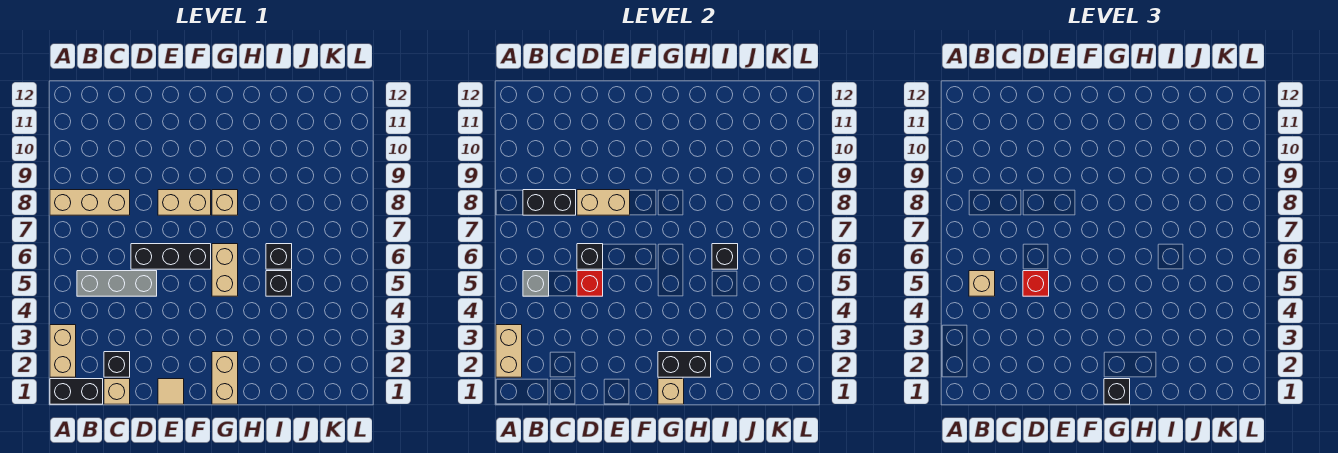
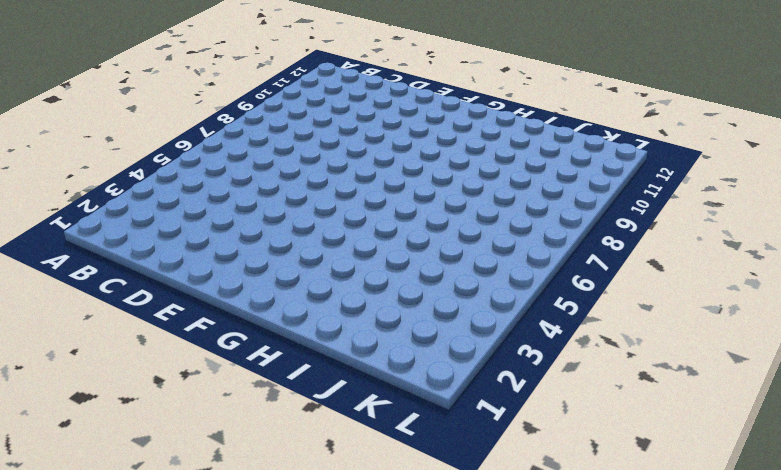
none -> black brick A1:B1 level 1
none -> tan brick A2:A3 level 1
none -> tan brick A8:C8 level 1

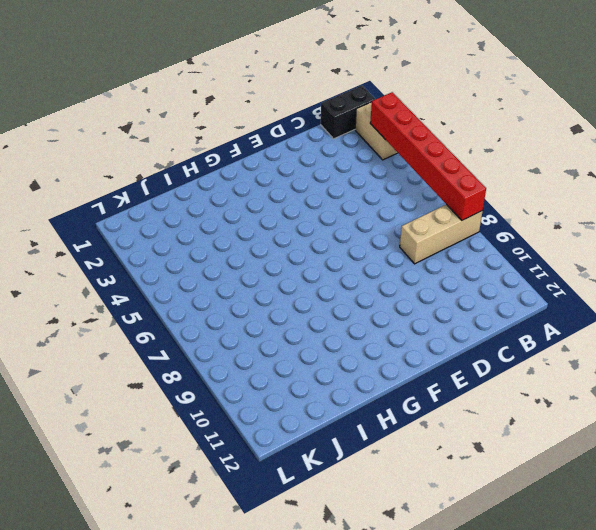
red brick A3:A8 level 2 -> tan brick A2:A3 level 2
none -> grey brick B5:D5 level 1
none -> tan brick C1 level 1
none -> black brick C2 level 1

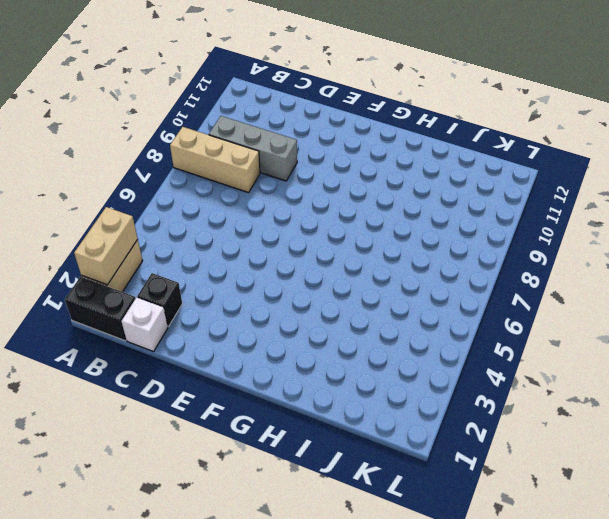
grey brick B9:D9 level 1 -> grey brick B5:D5 level 1
white brick C1 level 1 -> tan brick C1 level 1
none -> black brick D6:F6 level 1
none -> tan tile E1 level 1
none -> tan brick E8:F8 level 1

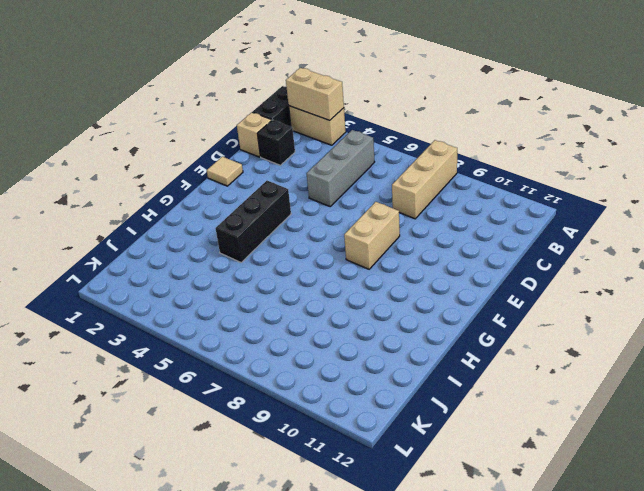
black brick F4:H4 level 1 -> black brick D6:F6 level 1
none -> tan brick G1:G2 level 1
none -> tan brick G5:G6 level 1
none -> tan brick G8 level 1

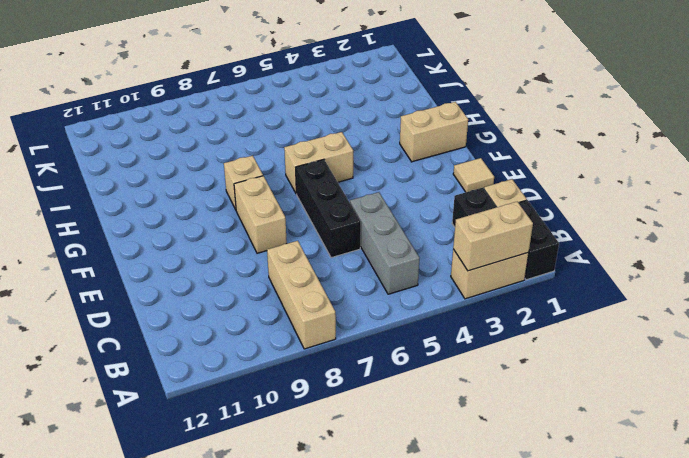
none -> black brick I5 level 1
none -> black brick I6 level 1
none -> grey brick B5 level 2

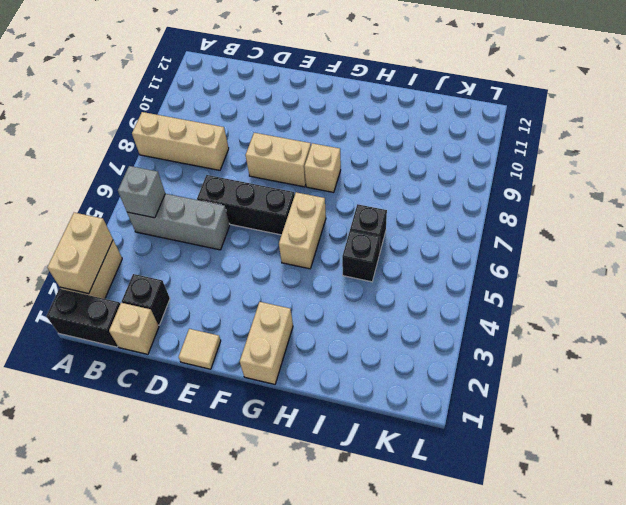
none -> black brick B8:C8 level 2
none -> red brick D5 level 2
none -> black brick D6 level 2

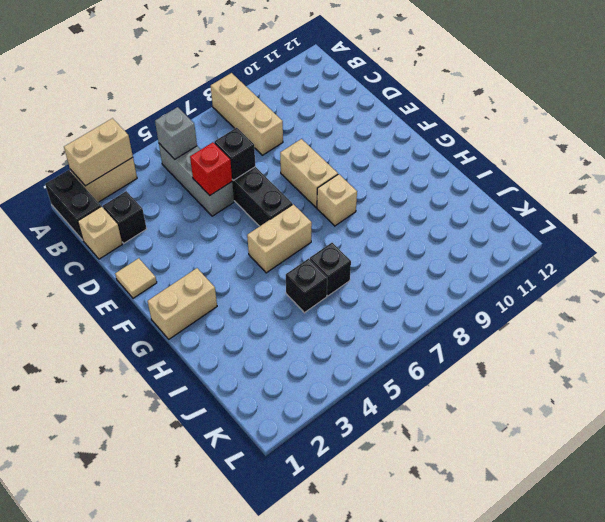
none -> black brick B8:C8 level 2
none -> tan brick D8:E8 level 2
none -> tan brick G1 level 2

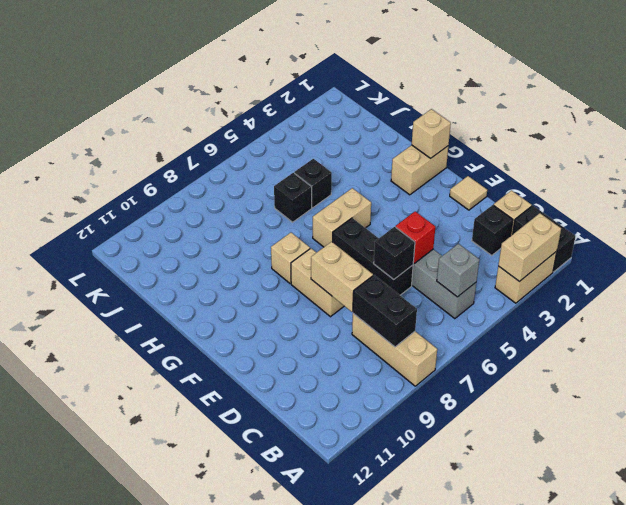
none -> black brick G2:H2 level 2
none -> black brick I6 level 2
none -> tan brick B5 level 3

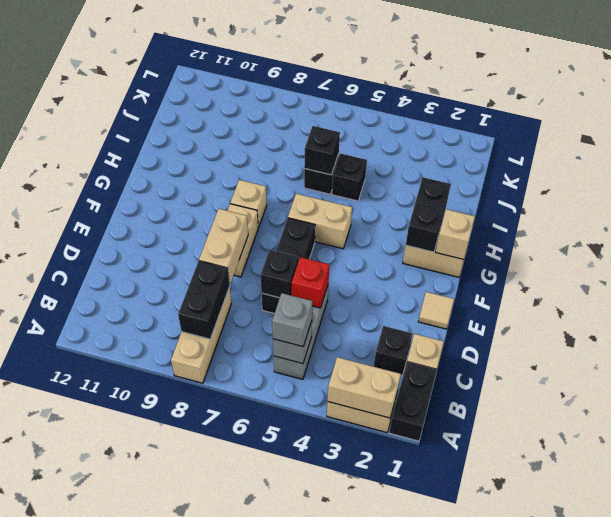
grey brick B5 level 3 -> tan brick B5 level 3
none -> red brick D5 level 3
none -> black brick G1 level 3

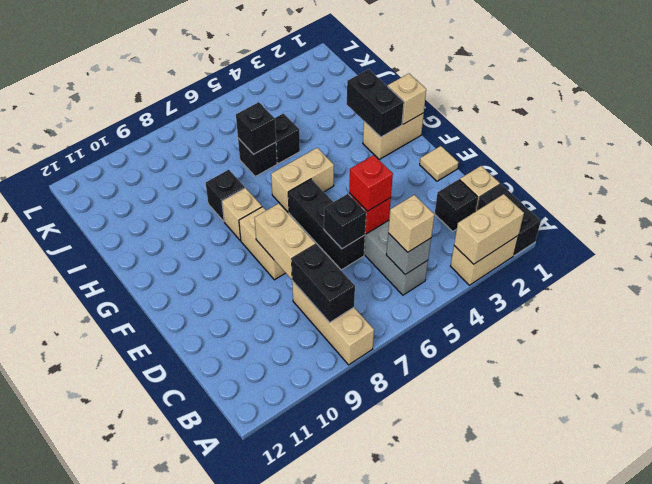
black brick H8 level 1 -> black brick G1 level 3

